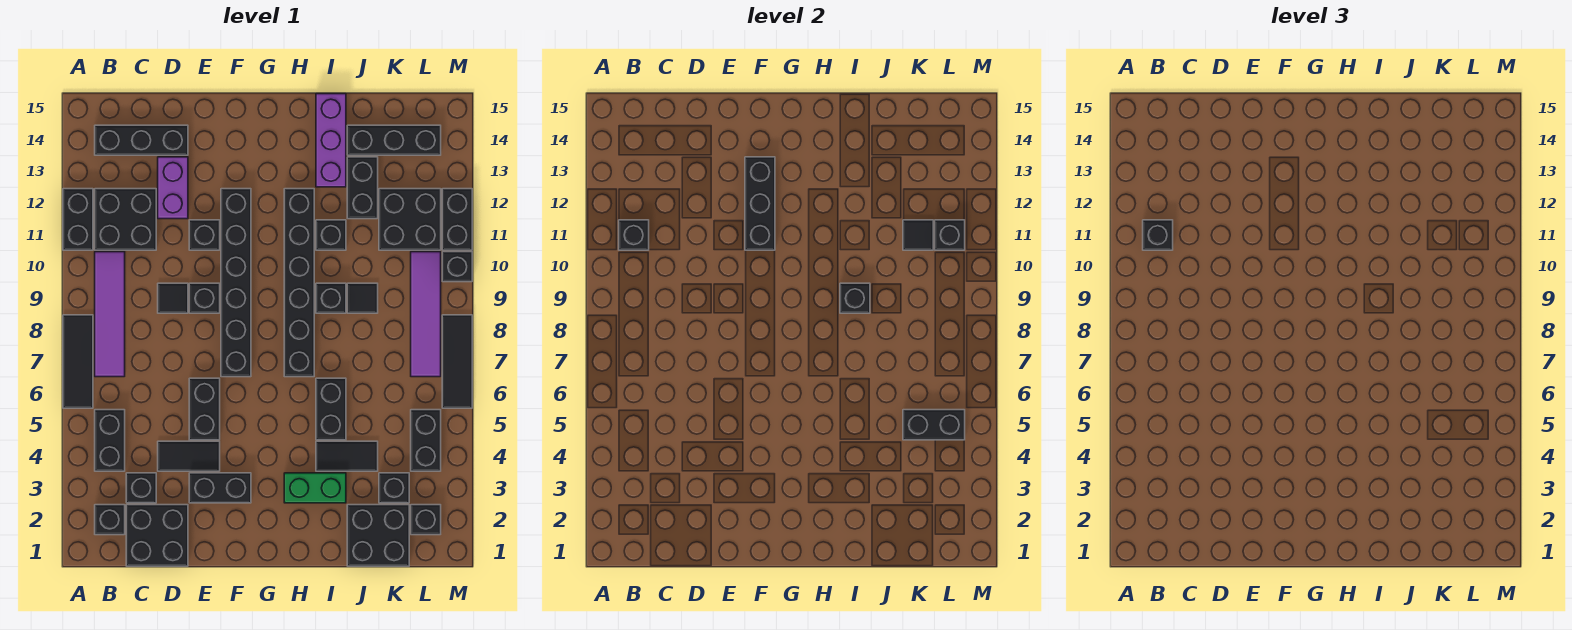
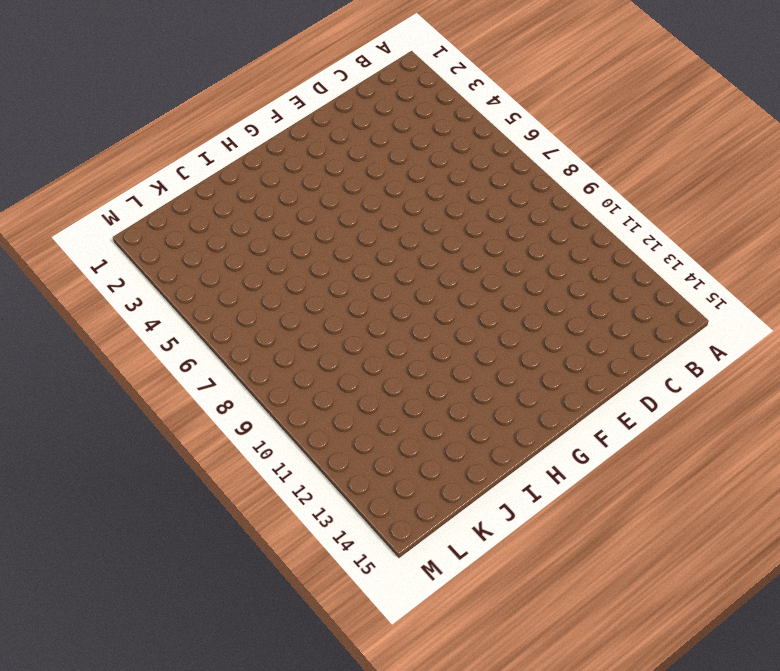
none -> black tile A6:A8 level 1
none -> black brick A11:A12 level 1
none -> black brick B2 level 1
none -> black brick B4:B5 level 1

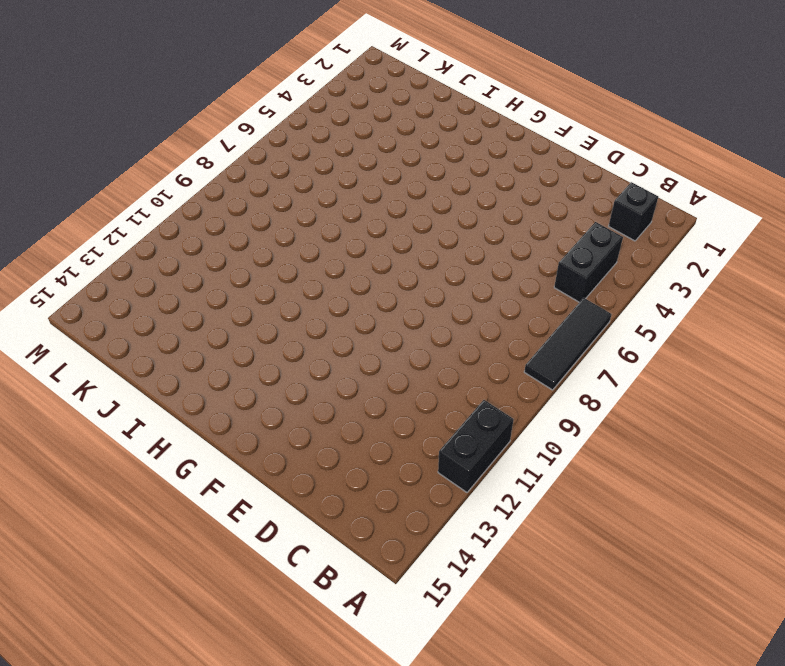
none -> purple tile B7:B10 level 1
none -> black brick B11:C12 level 1
none -> black brick B14:D14 level 1
none -> black brick C1:D2 level 1

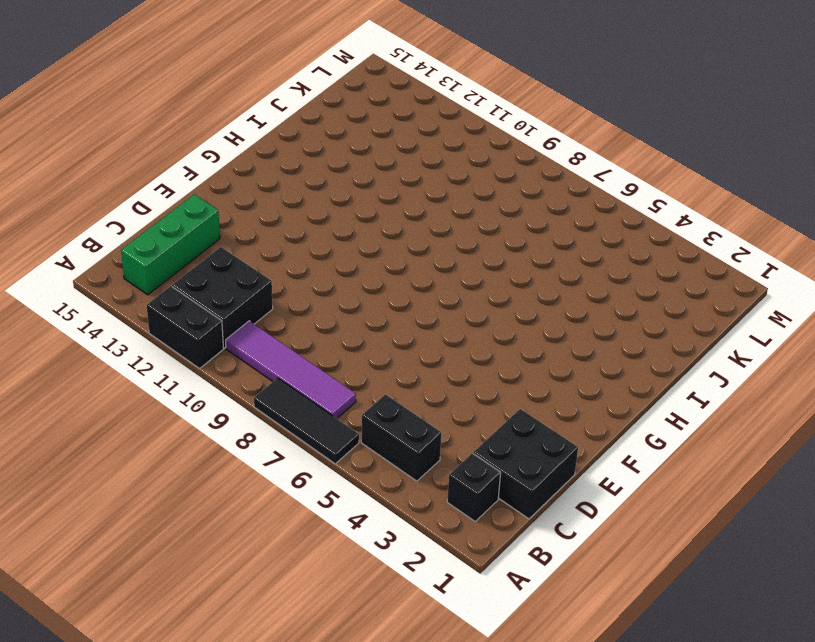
green brick B14:D14 level 1 -> black brick B14:D14 level 1
none -> black brick C3 level 1
none -> black tile D4:E4 level 1
none -> black tile D9 level 1
none -> purple brick D12:D13 level 1

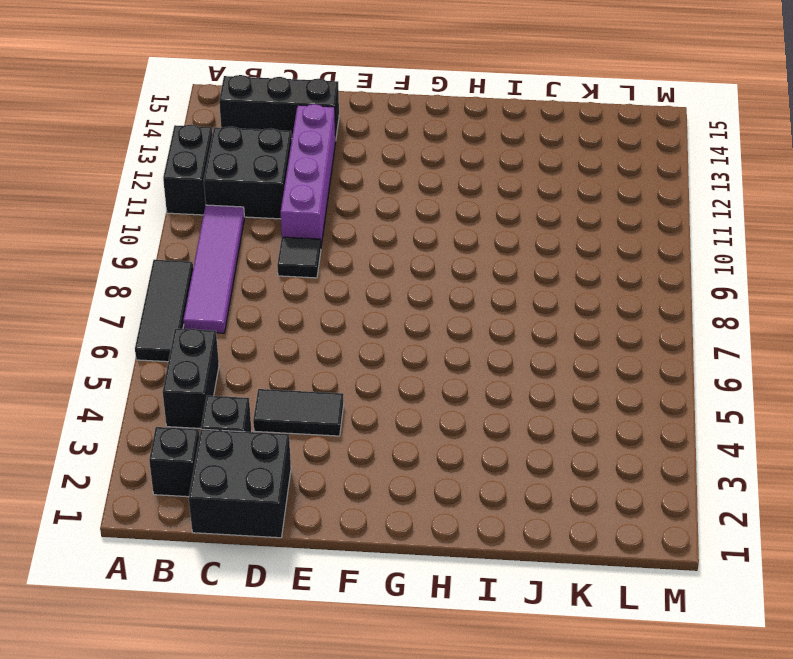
purple brick D10:D13 level 1 -> purple brick D12:D13 level 1
none -> black brick E3:F3 level 1
none -> black brick E5:E6 level 1
none -> black brick E9 level 1
none -> black brick E11 level 1

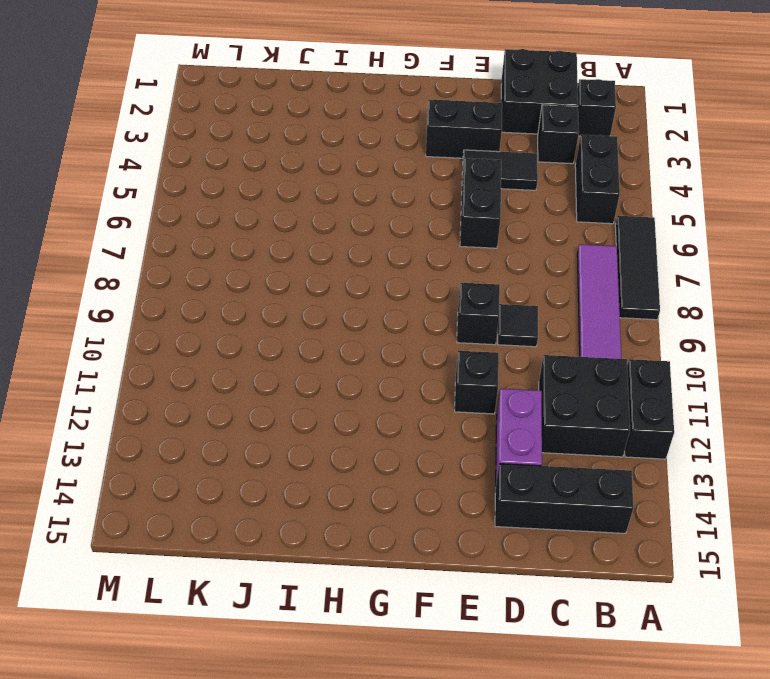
none -> black brick F7:F12 level 1
none -> green brick H3:I3 level 1
none -> black brick H7:H12 level 1
none -> black tile I4:J4 level 1

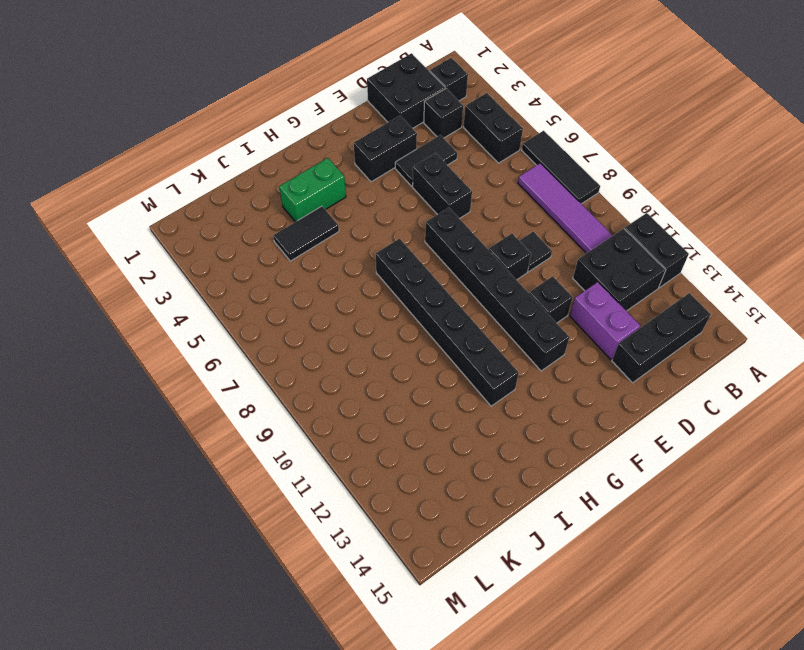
none -> black brick I5:I6 level 1
none -> black brick I9 level 1
none -> black brick I11 level 1
none -> purple brick I13:I15 level 1

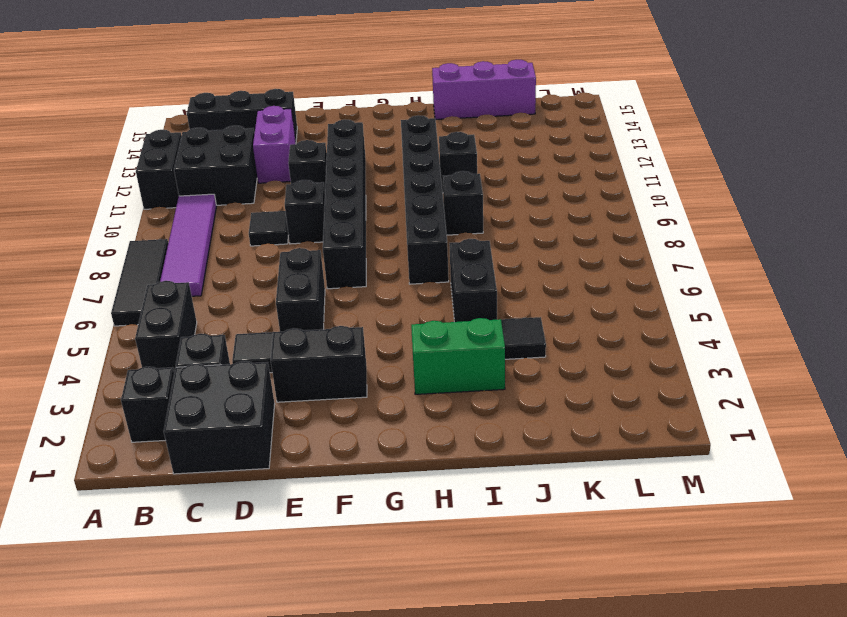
purple brick I15:K15 level 1 -> purple brick I13:I15 level 1
none -> black brick J1:K2 level 1
none -> black tile J9 level 1
none -> black brick J12:J13 level 1
none -> black brick J14:L14 level 1

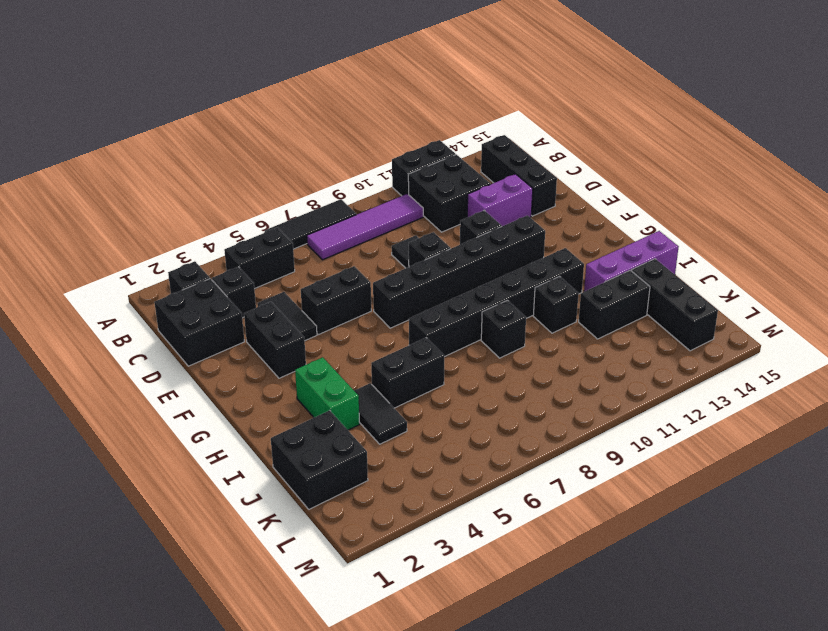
none -> black tile J9 level 1
none -> black brick K3 level 1
none -> black brick K11:L12 level 1
none -> black brick L2 level 1

